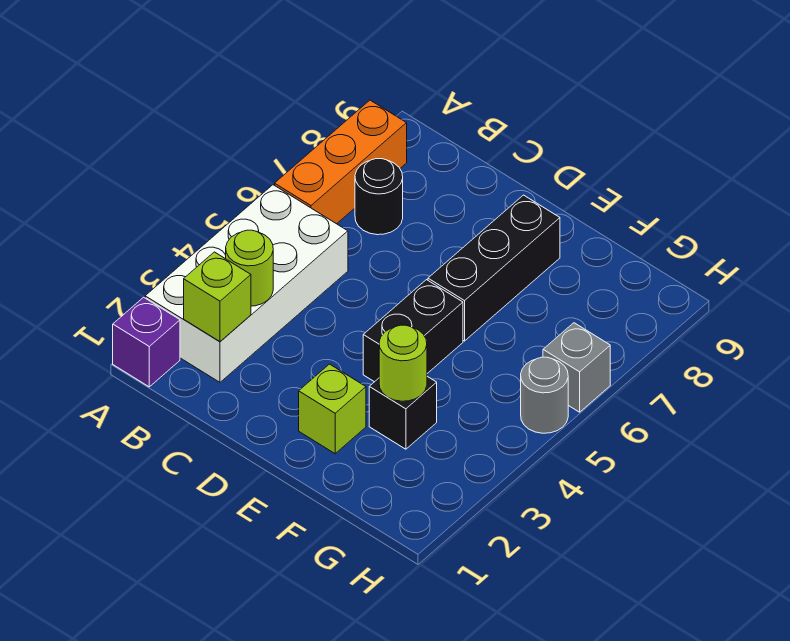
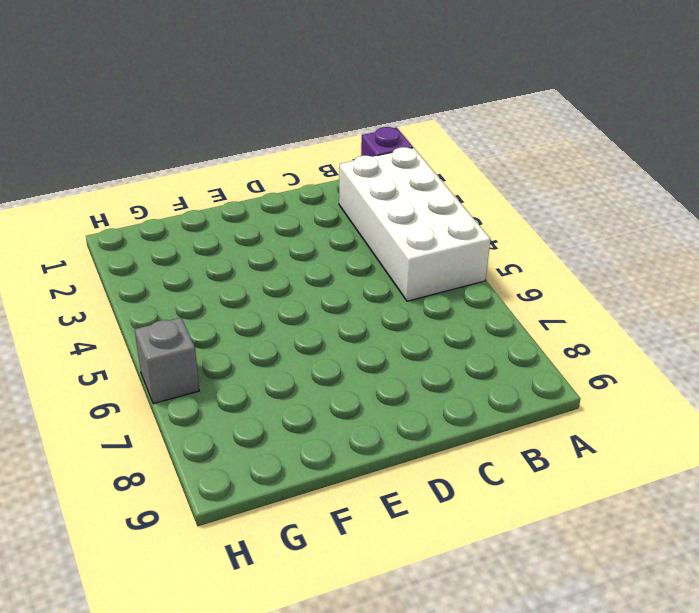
none -> orange brick A6:A8 level 1
none -> black round brick B7 level 1
none -> lime brick E2 level 1

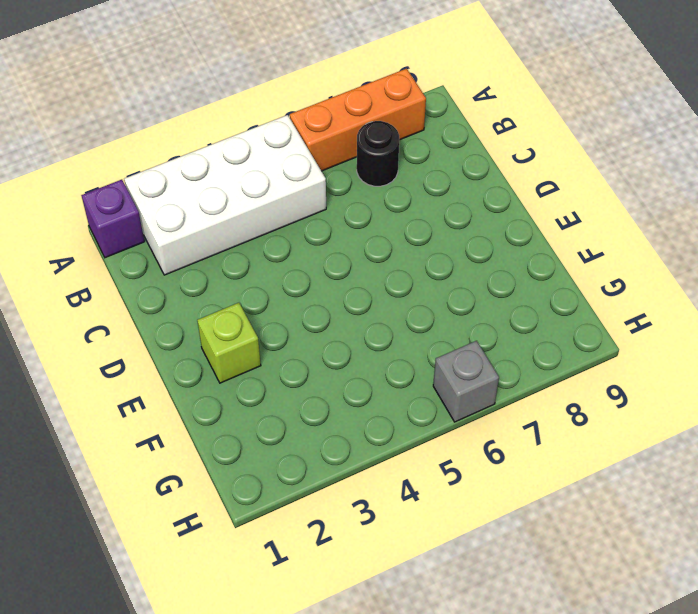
none -> black brick E4:E5 level 1
none -> black brick E6:E8 level 1
none -> black brick F3 level 1

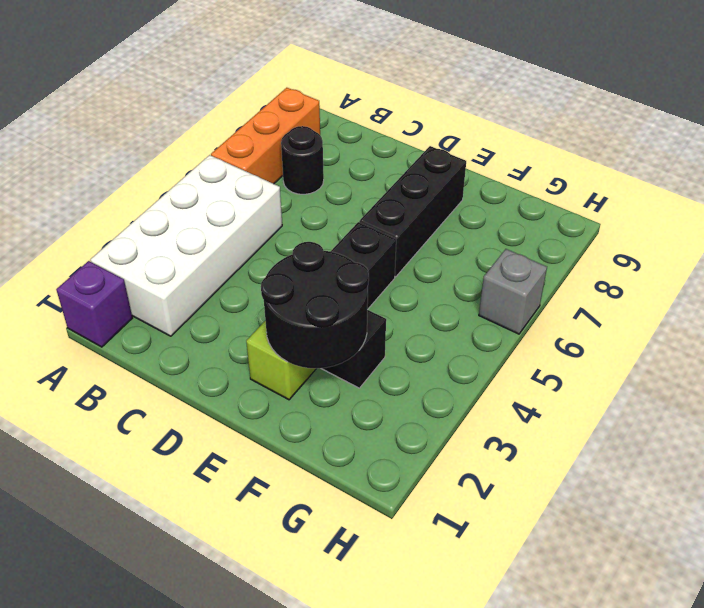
black round brick E2:F3 level 2 -> lime round brick F3 level 2
none -> grey round brick H5 level 1
none -> lime brick B2 level 2
none -> lime round brick B3 level 2

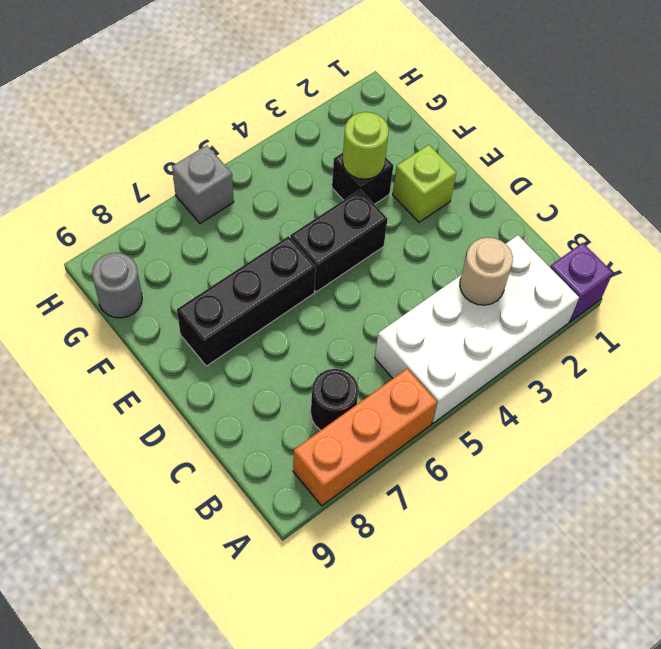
tan round brick B3 level 2 -> lime round brick B3 level 2
grey round brick G9 level 1 -> grey round brick H5 level 1
none -> lime brick B2 level 2

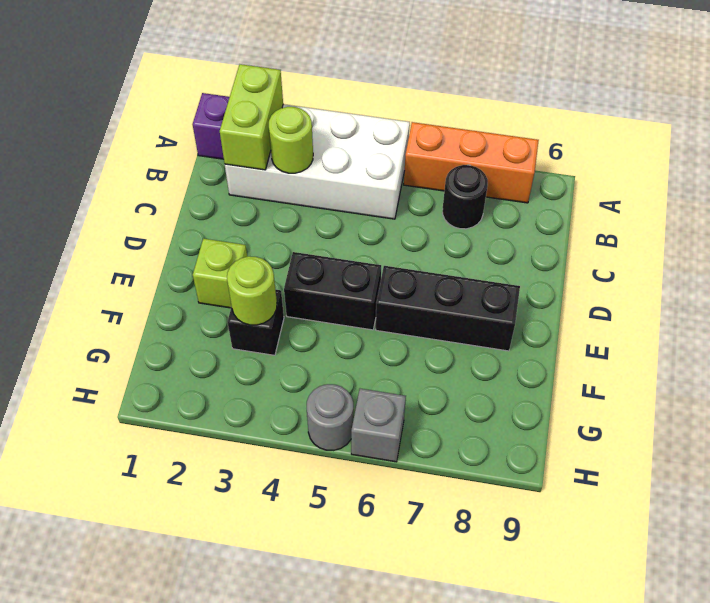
lime brick A2:B2 level 2 -> lime brick B2 level 2

